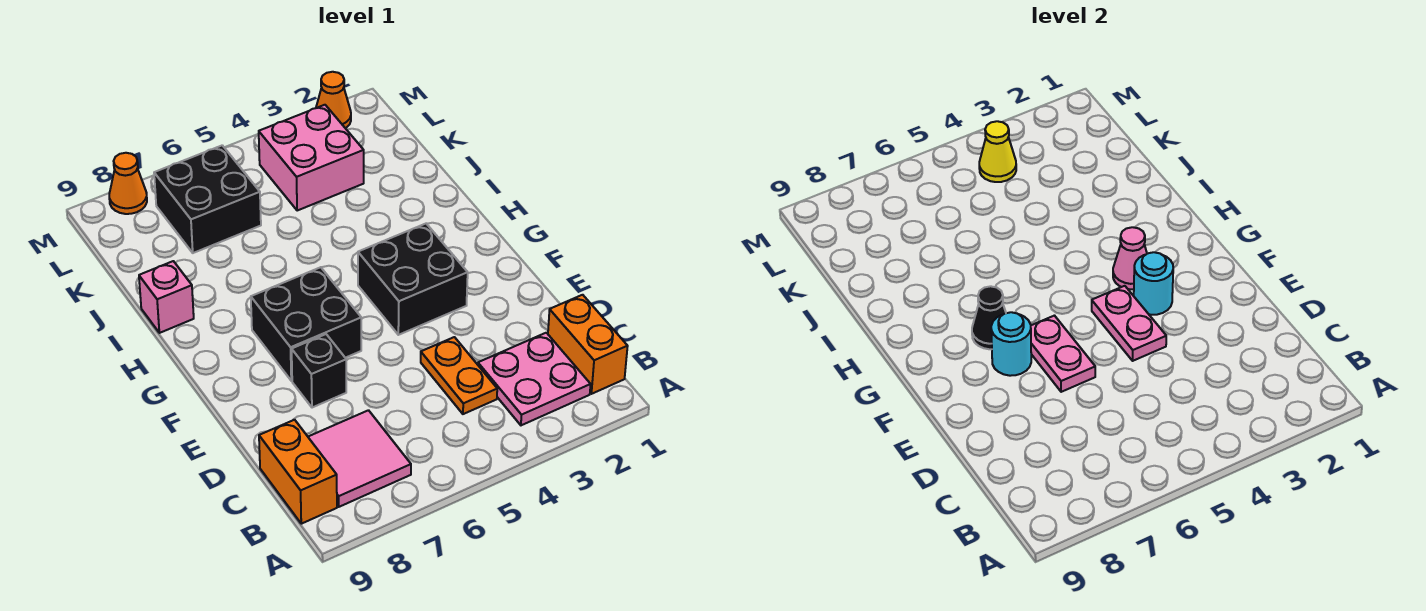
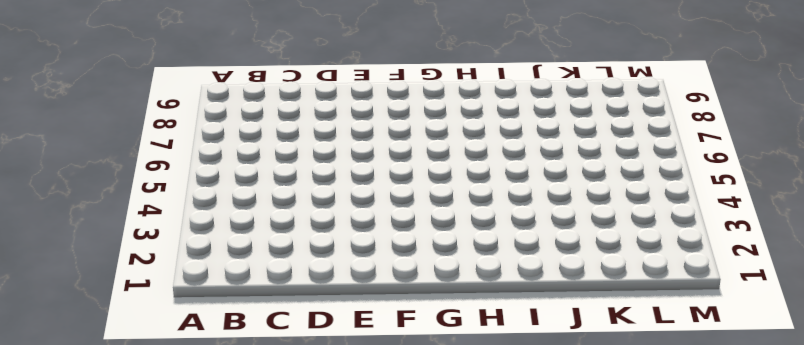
none -> orange brick B1:C1 level 1
none -> pink plate B2:C3 level 1
none -> pink tile B7:C8 level 1

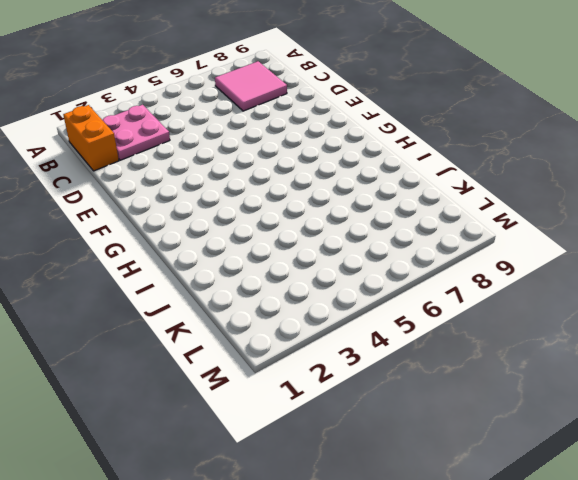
none -> orange brick B9:C9 level 1
none -> orange plate C4:D4 level 1
none -> black brick E7 level 1

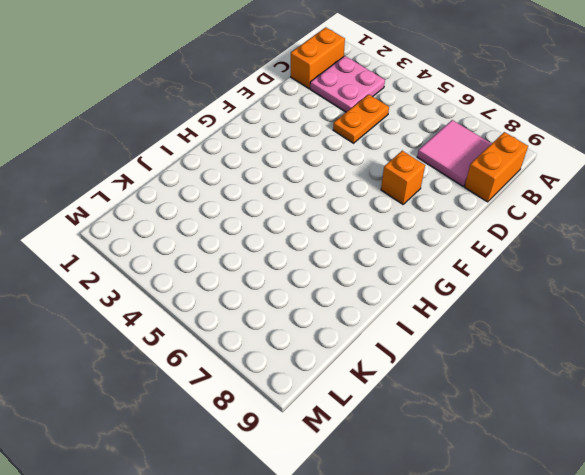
orange brick E7 level 1 -> black brick E7 level 1
none -> black brick F3:G4 level 1
none -> black brick F6:G7 level 1
none -> pink brick I9 level 1

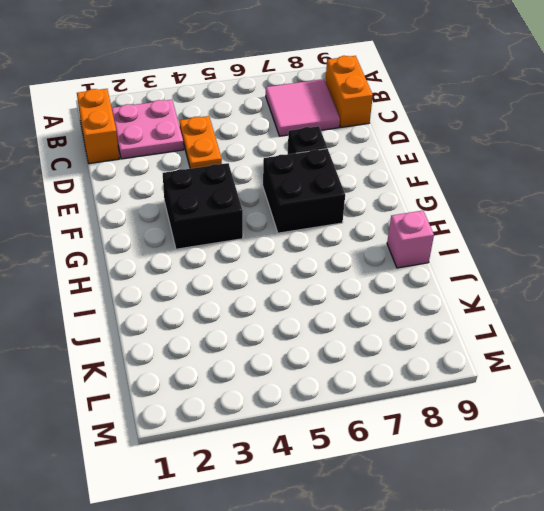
none -> pink brick K3:L4 level 1
none -> black brick K6:L7 level 1
none -> orange cone M2 level 1

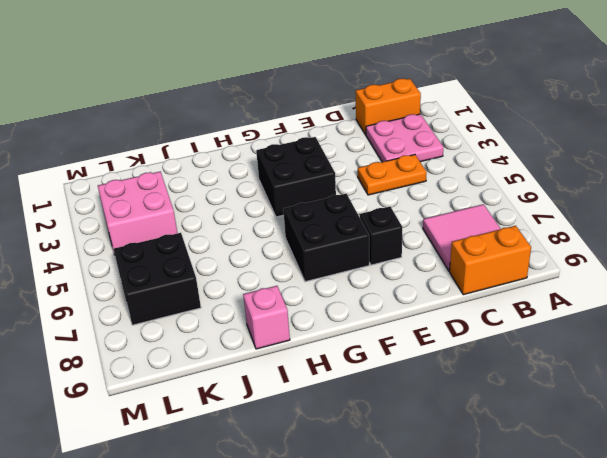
none -> orange cone M2 level 1
none -> orange cone M8 level 1
none -> pink plate E4:F4 level 2

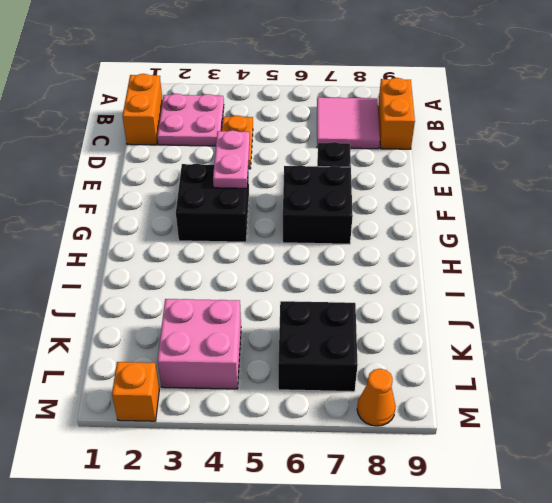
orange brick M2 level 1 -> orange cone M2 level 1
none -> pink brick I9 level 1
none -> pink plate E6:F6 level 2
none -> cyan round brick F3 level 2

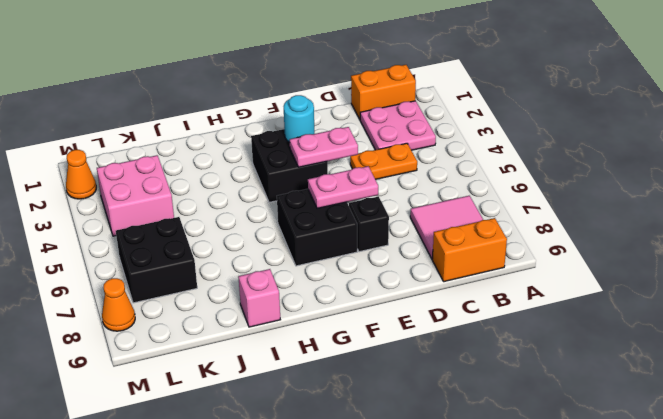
none -> cyan round brick F7 level 2
none -> pink cone G3 level 2
none -> black cone G7 level 2

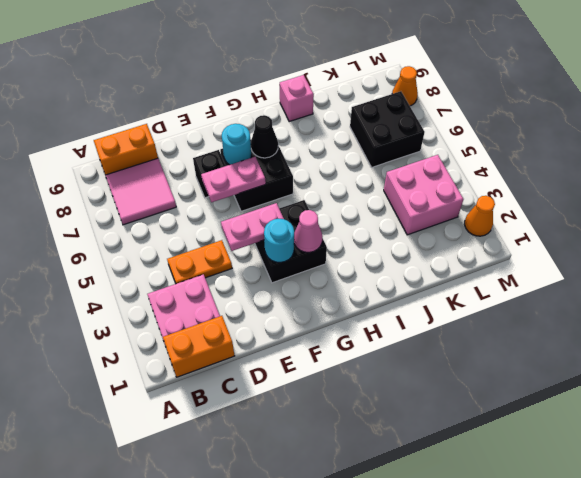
none -> yellow cone L4 level 2

